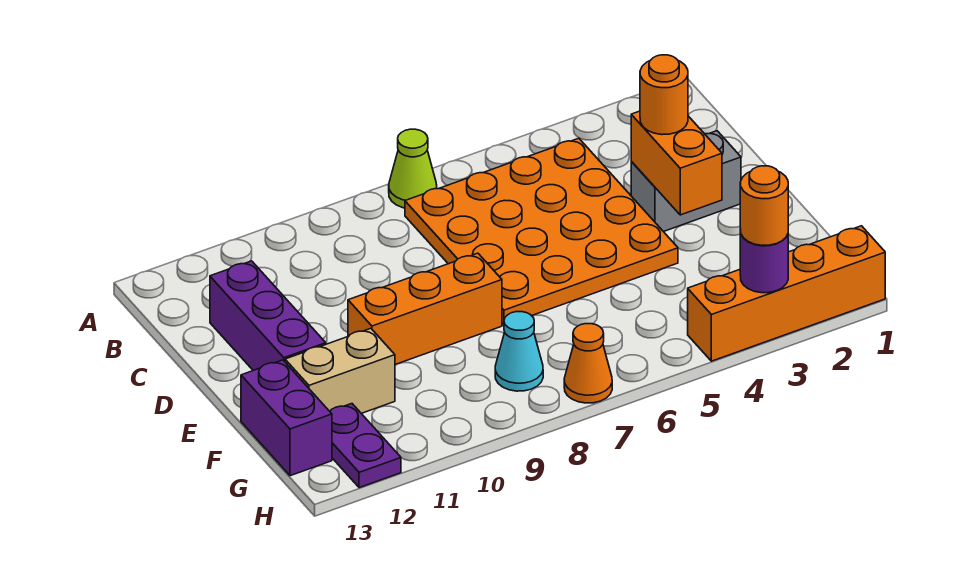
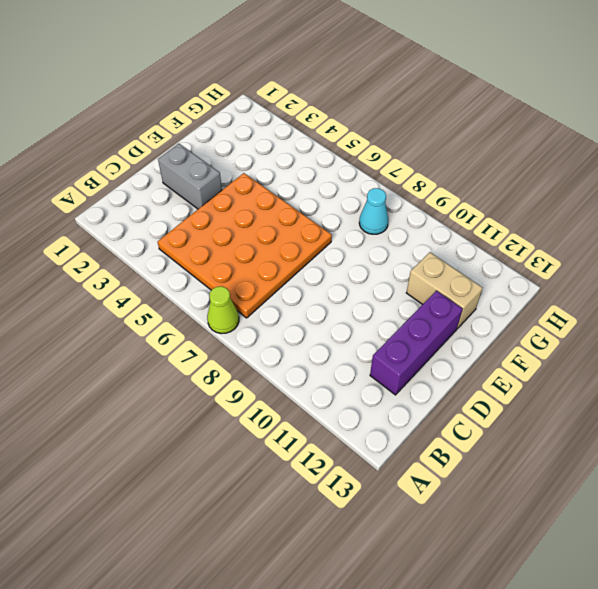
none -> orange brick E8:E10 level 1
none -> purple brick F13:G13 level 1
none -> purple plate G12:H12 level 1

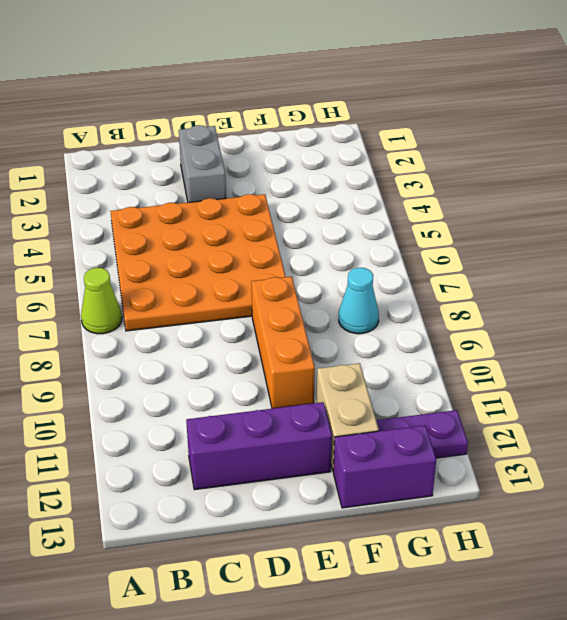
none -> orange brick H1:H4 level 1
none -> orange cone H7 level 1
none -> orange brick D3:E3 level 2

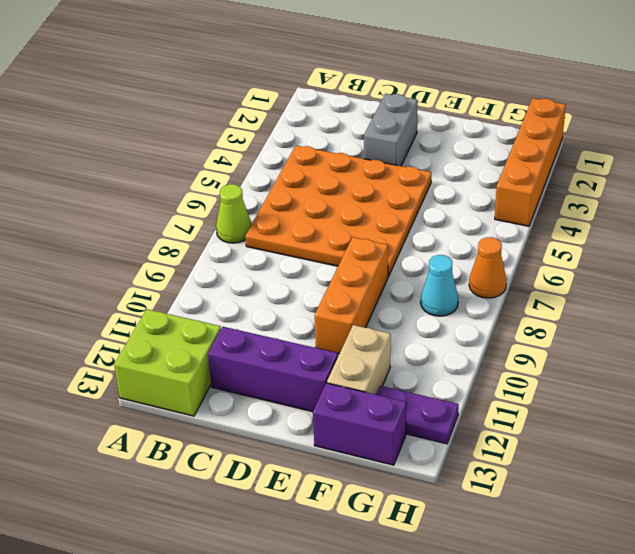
lime brick A12:B13 level 1 -> none
none -> orange brick D3:E3 level 2
none -> purple round brick H3 level 2
none -> orange round brick D3 level 3

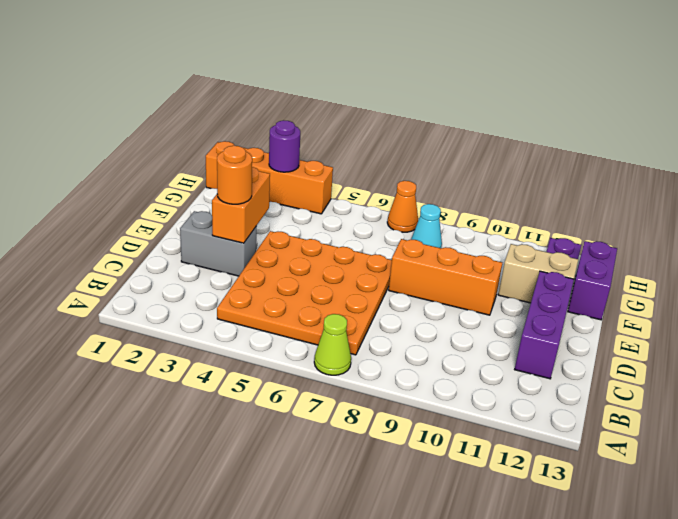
none -> orange round brick H3 level 3

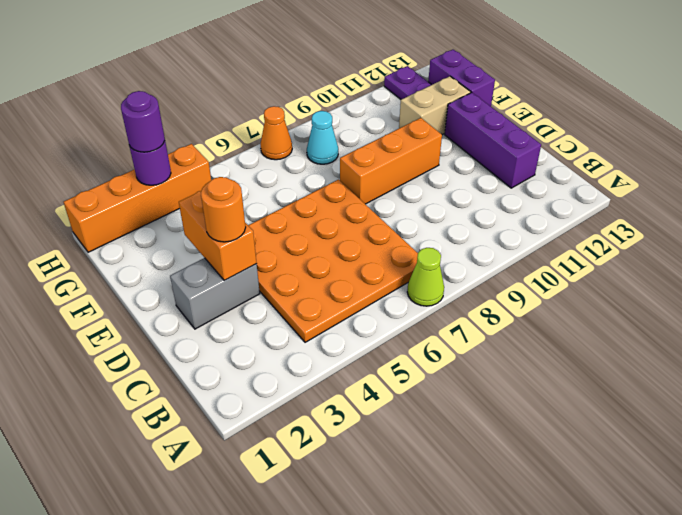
purple round brick H3 level 3 -> orange round brick H3 level 3

